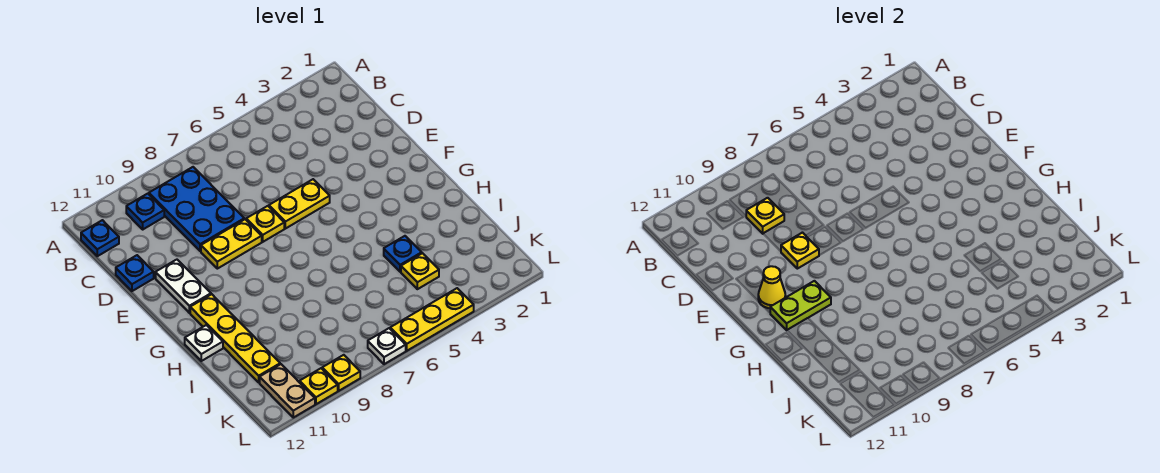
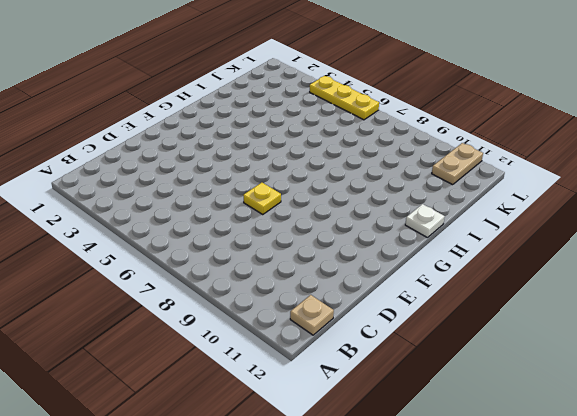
tan plate B12 level 1 -> blue plate B12 level 1
none -> blue plate B8:D9 level 1
none -> blue plate B10 level 1
none -> blue plate D12 level 1

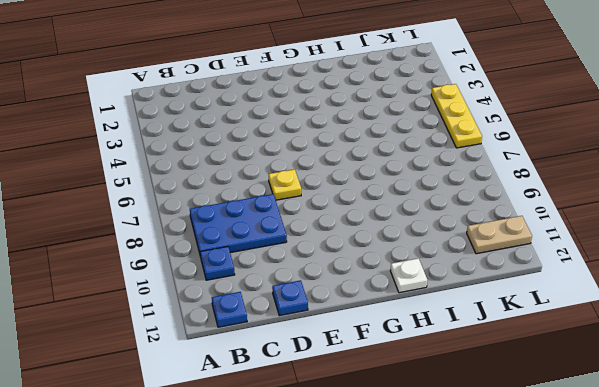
none -> yellow plate E5:E6 level 1
none -> yellow plate E8:E9 level 1
none -> white plate E11:F11 level 1

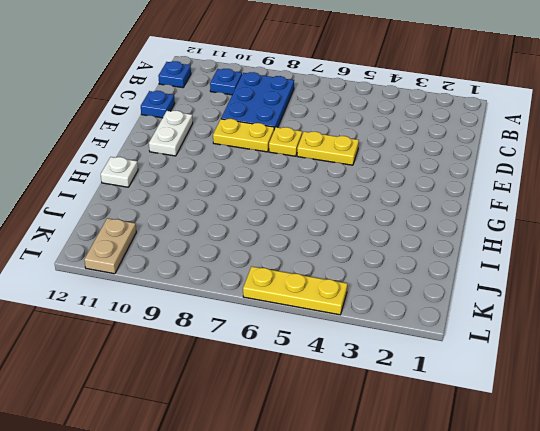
none -> yellow plate G11:J11 level 1
none -> blue plate I4 level 1
none -> yellow plate J4 level 1

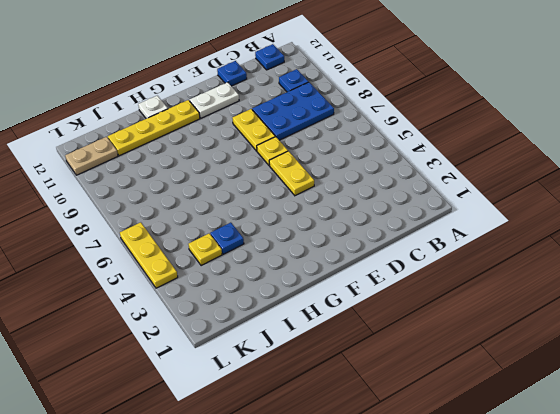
none -> white plate L7 level 1
none -> yellow plate L9 level 1
none -> yellow plate L10 level 1

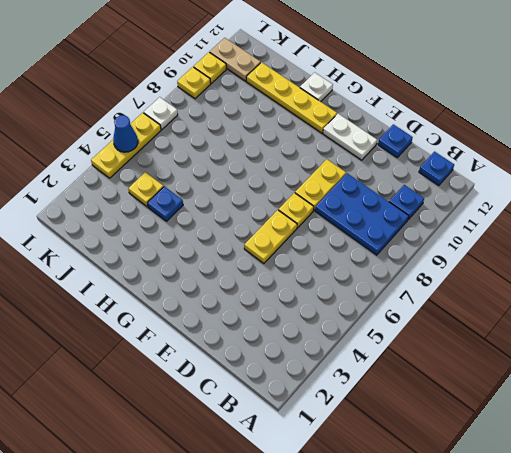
blue cone L5 level 2 -> none
none -> yellow plate C9 level 2
none -> yellow plate E9 level 2
none -> yellow cone F11 level 2

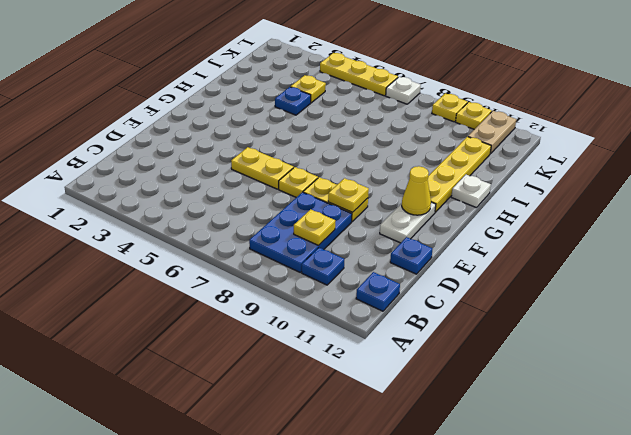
none -> lime plate G10:G11 level 2

